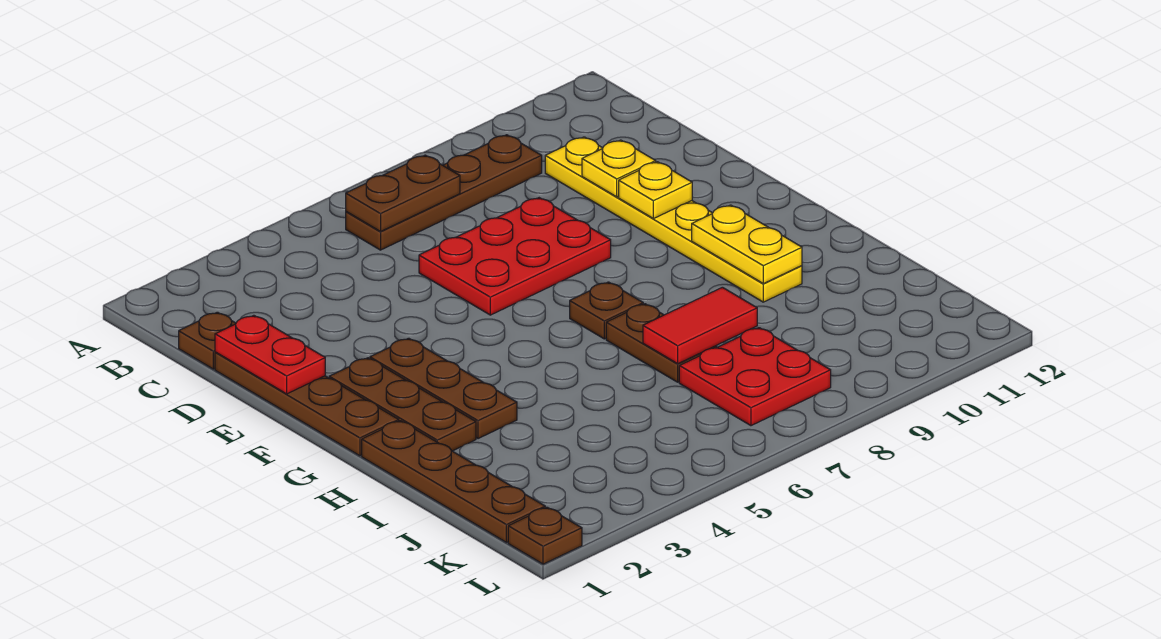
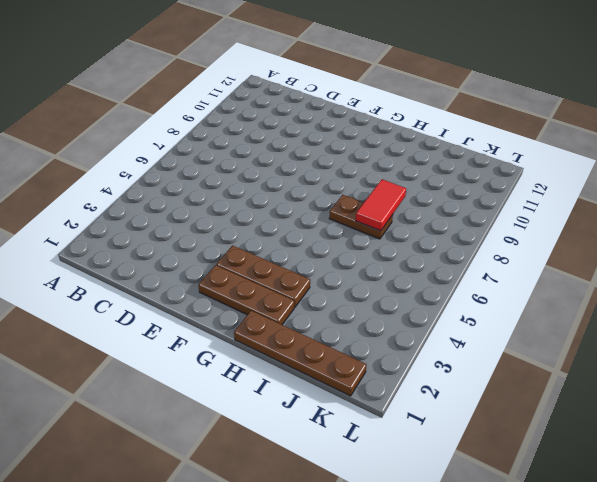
none -> brown plate B6:B9 level 1
none -> brown plate C1 level 1
none -> yellow plate C10:H10 level 1

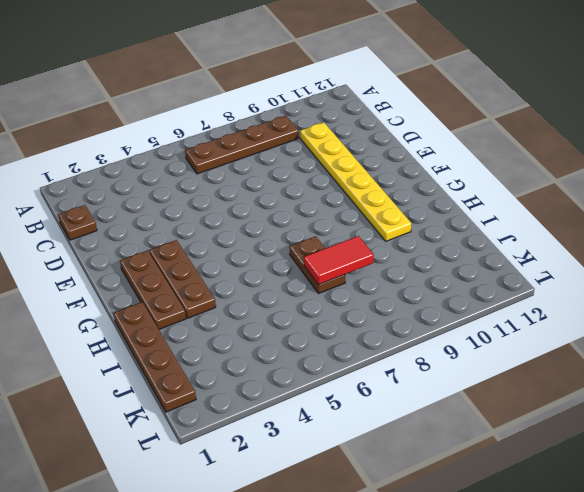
none -> brown plate D1:G1 level 1
none -> red plate D6:E8 level 1
none -> brown plate G7 level 1

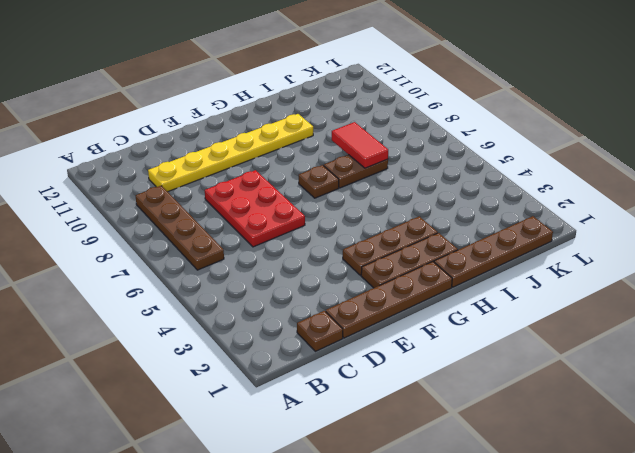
none -> red plate J7:K8 level 1
none -> brown plate L1 level 1
none -> brown plate B6:B7 level 2

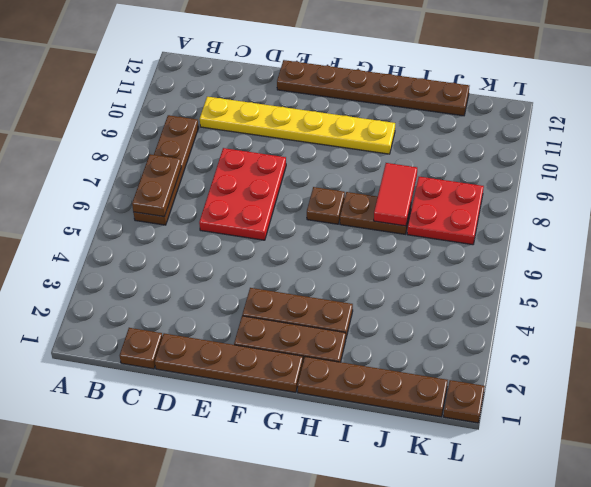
brown plate E12:J12 level 1 -> none
none -> red plate D1:E1 level 2
none -> yellow plate D10 level 2
none -> yellow plate E10 level 2

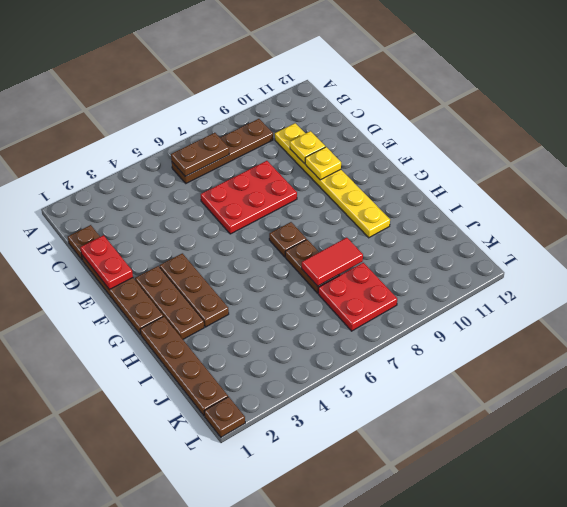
none -> yellow plate G10:H10 level 2

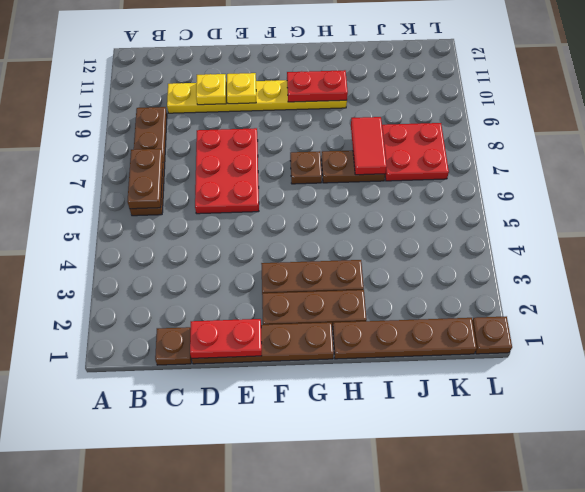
red plate G10:H10 level 2 -> yellow plate G10:H10 level 2

